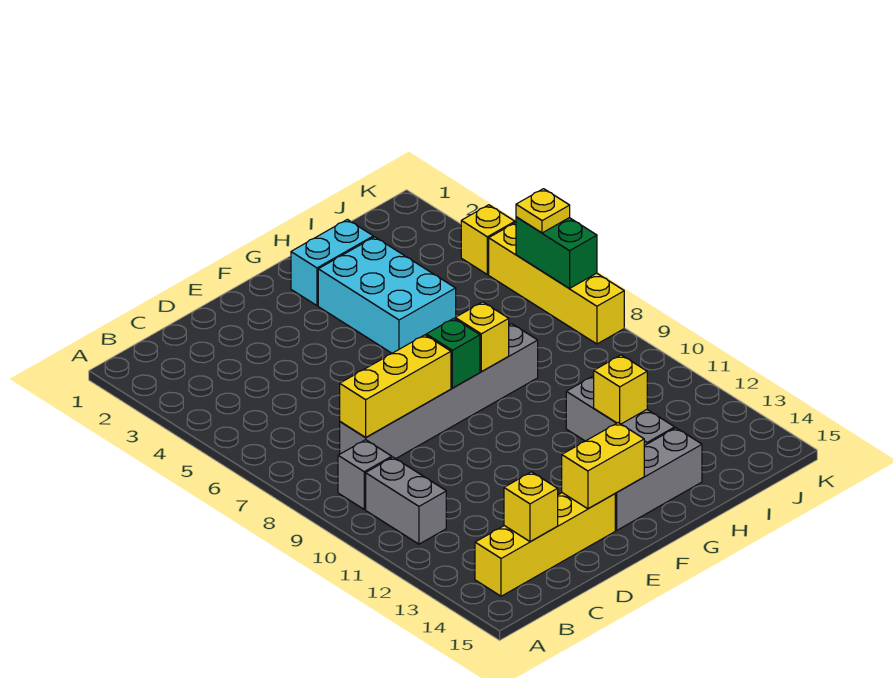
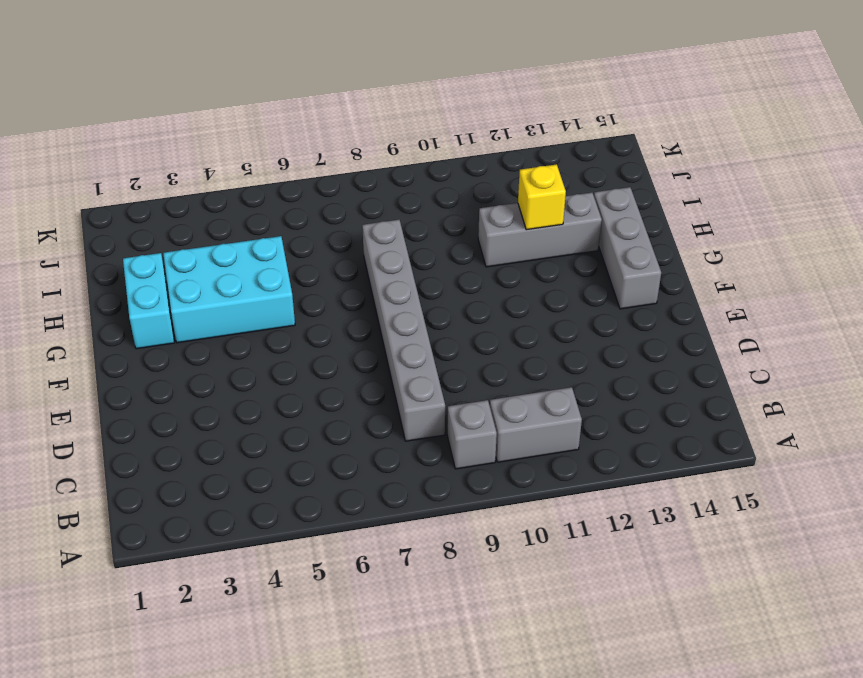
none -> yellow brick B14:E14 level 1
none -> yellow brick K4 level 1
none -> yellow brick K5:K8 level 1

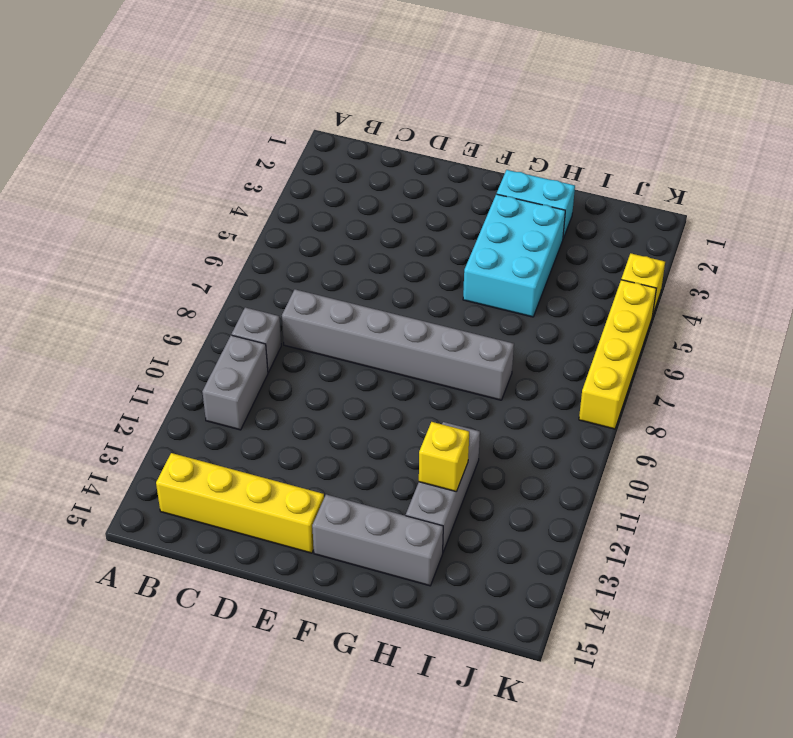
none -> yellow brick C8:E8 level 2
none -> yellow brick C14 level 2
none -> yellow brick E14:F14 level 2

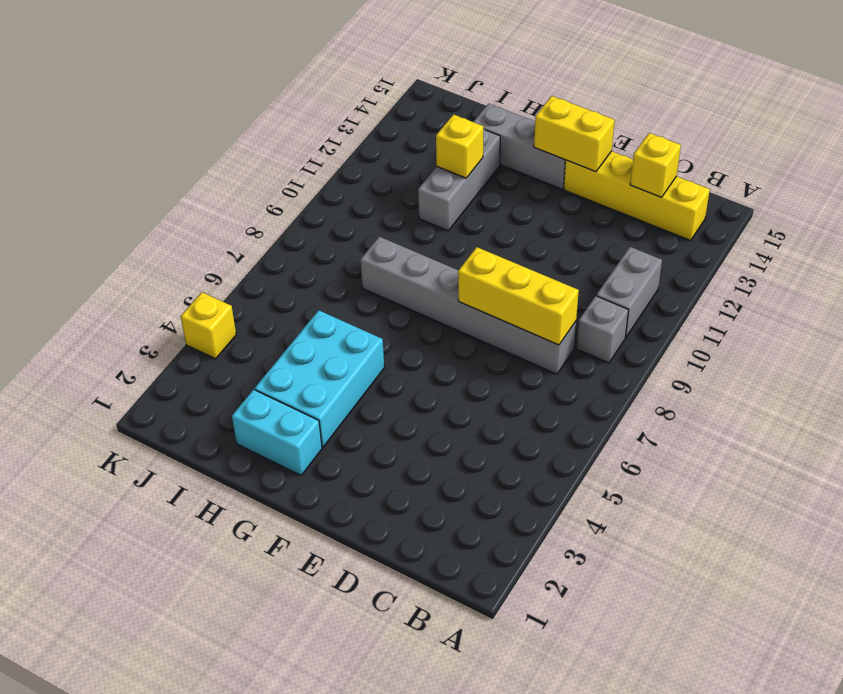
none -> yellow brick K5:K8 level 1
none -> green brick F8 level 2
none -> yellow brick G8 level 2

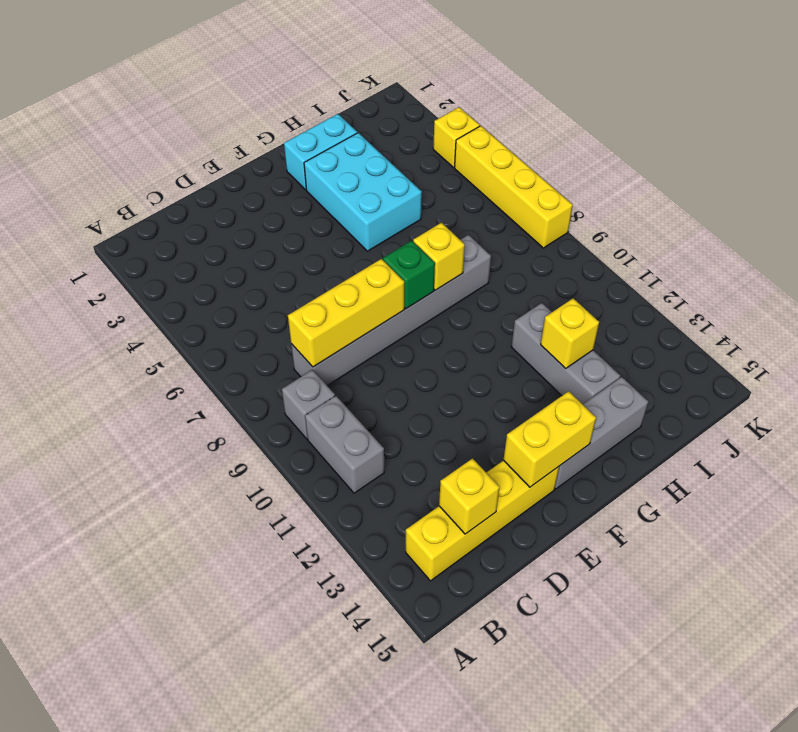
none -> green brick K6:K7 level 2
none -> yellow plate K6 level 3

